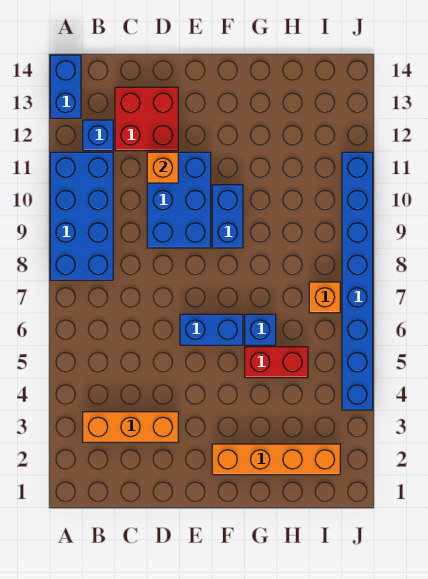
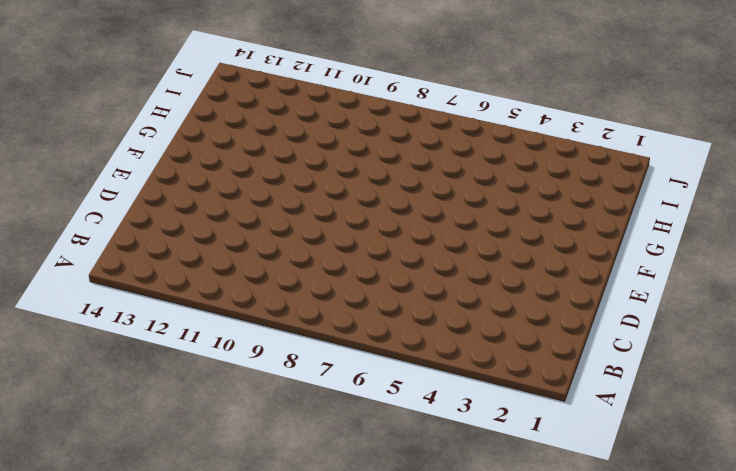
none -> blue brick A8:B11 level 1
none -> blue brick A13:A14 level 1
none -> orange brick B3:D3 level 1

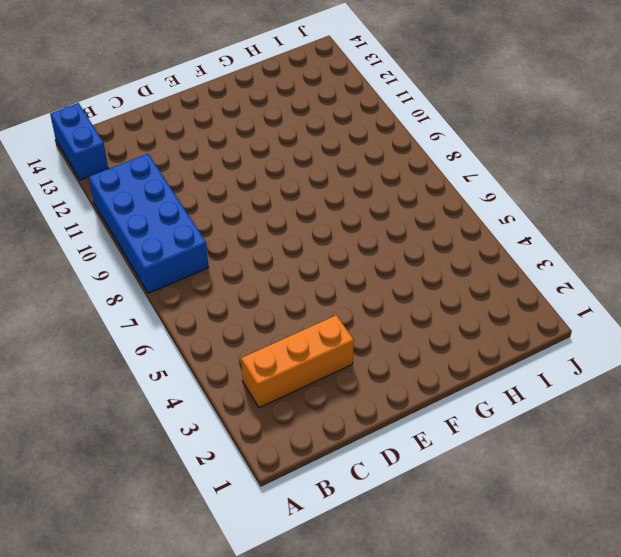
none -> blue brick B12 level 1
none -> red brick C12:D13 level 1
none -> blue brick D9:E11 level 1

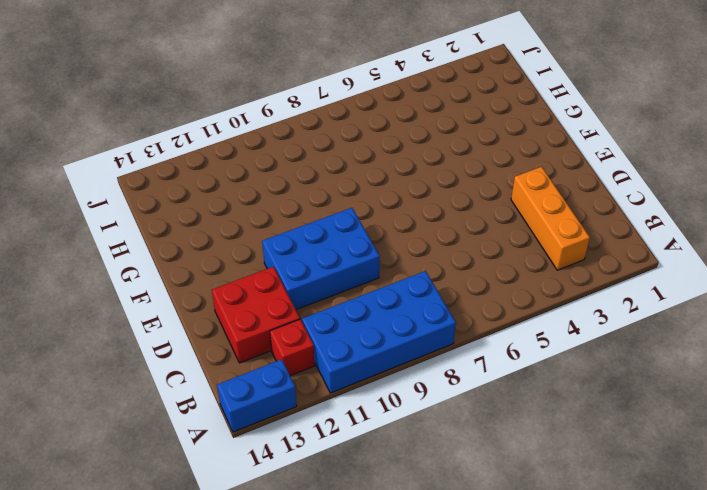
red brick B12 level 1 -> blue brick B12 level 1
none -> blue brick E6:F6 level 1
none -> orange brick F2:I2 level 1
none -> blue brick F9:F10 level 1

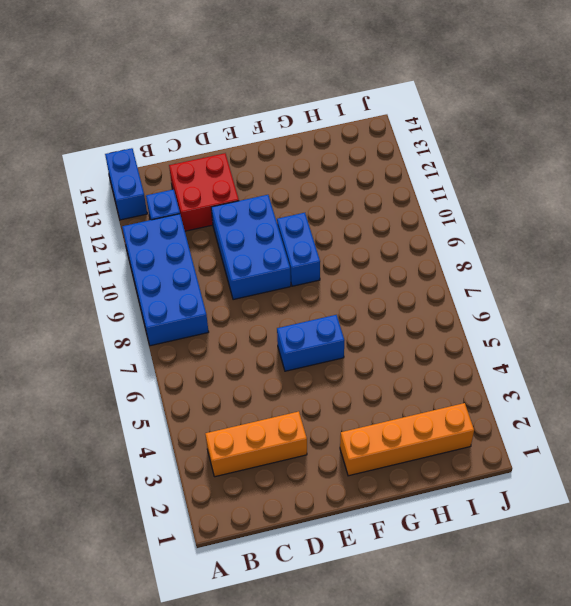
none -> red brick G5:H5 level 1
none -> blue brick G6 level 1
none -> orange brick I7 level 1

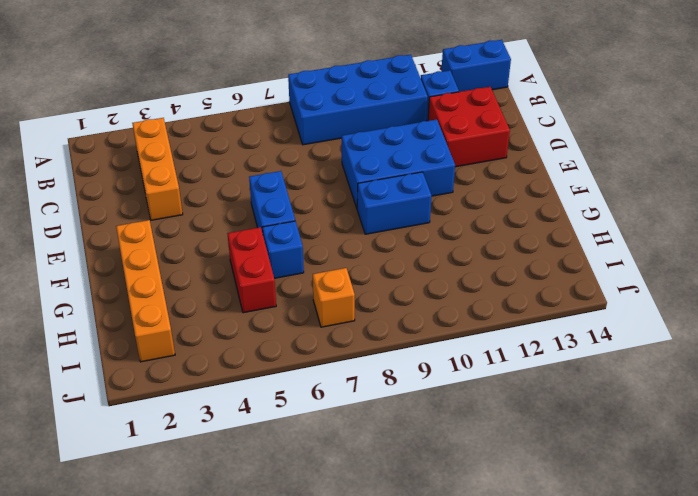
none -> blue brick J4:J11 level 1
none -> orange brick D11 level 2

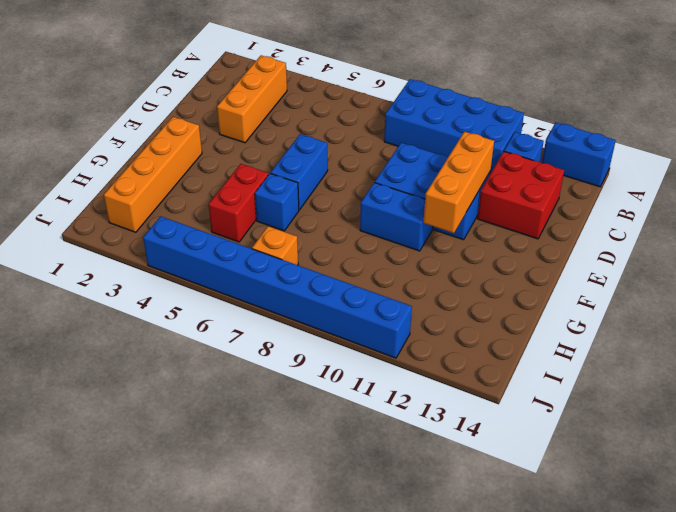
orange brick D11:F11 level 2 -> orange brick D11 level 2

